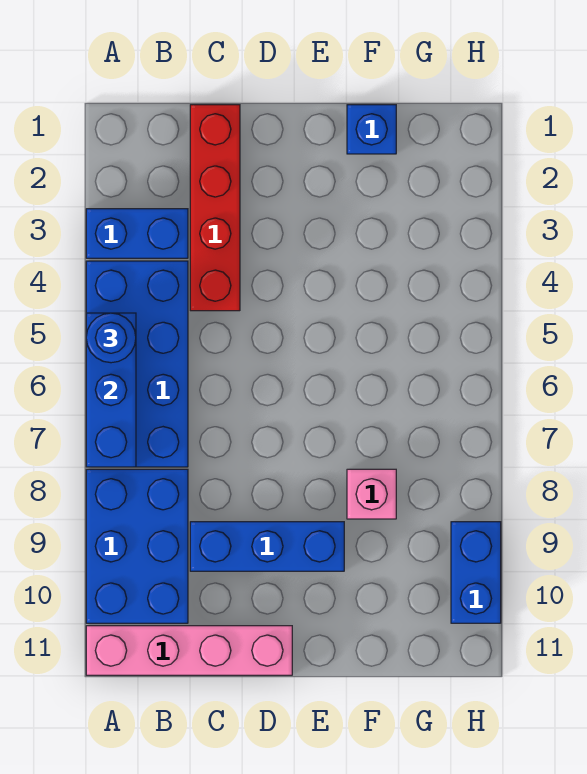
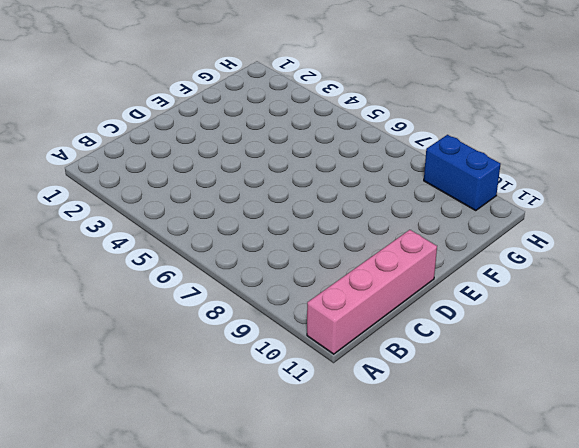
none -> blue brick A3:B3 level 1
none -> blue brick A4:B7 level 1

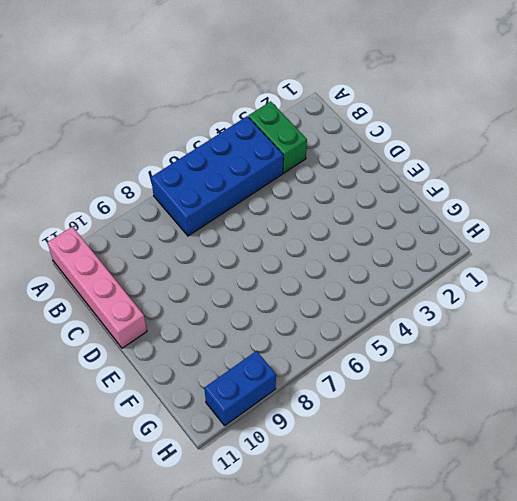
green brick A3:B3 level 1 -> blue brick A3:B3 level 1
none -> blue brick A8:B10 level 1
none -> red brick C1:C4 level 1

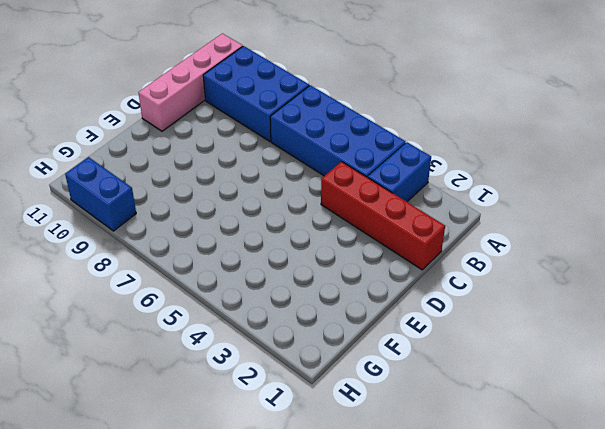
none -> blue brick C9:E9 level 1
none -> blue brick F1 level 1

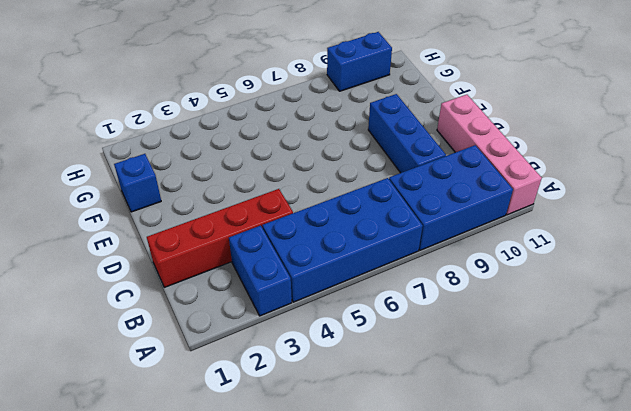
none -> pink brick F8 level 1
none -> blue brick A5:A7 level 2

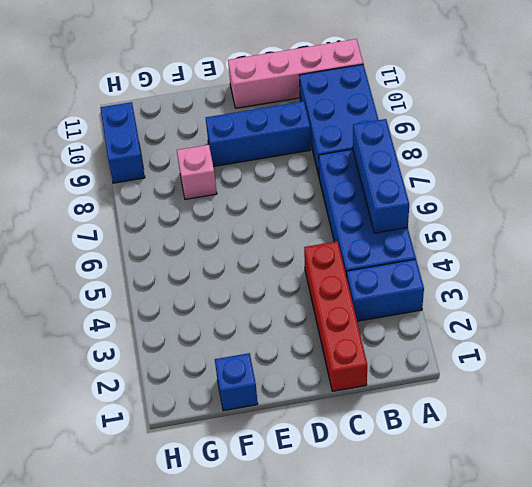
none -> blue round brick A5 level 3

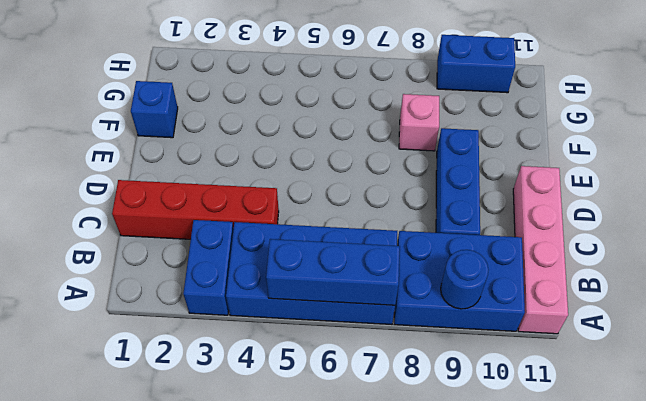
blue round brick A9 level 2 -> blue round brick A5 level 3

